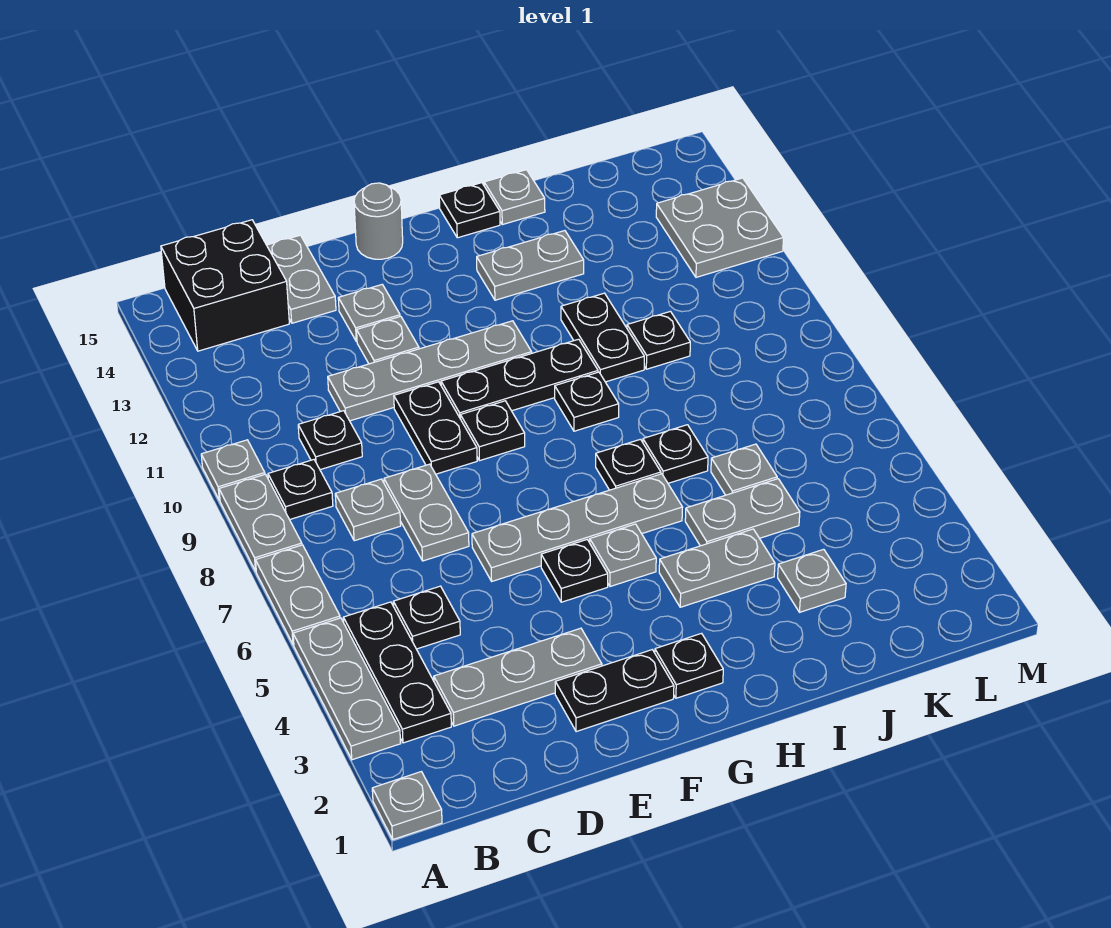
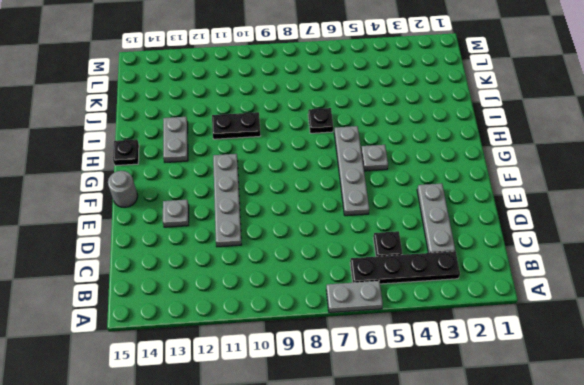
black plate B3:B6 level 1 -> black plate B3:B5 level 1
none -> grey plate A1 level 1
none -> grey plate A3:A5 level 1
none -> grey plate A8:A9 level 1
none -> grey plate A10 level 1

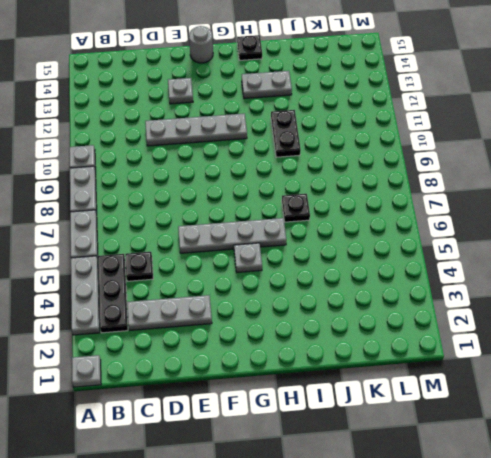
none -> black plate B9 level 1
none -> black brick B14:C15 level 1
none -> grey plate C8 level 1
none -> black plate C10 level 1

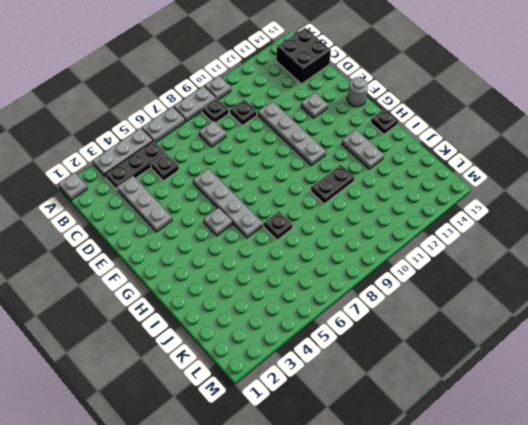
none -> grey plate D7:D8 level 1
none -> grey plate D14:D15 level 1
none -> black plate E2:F2 level 1
none -> black plate E9:E10 level 1

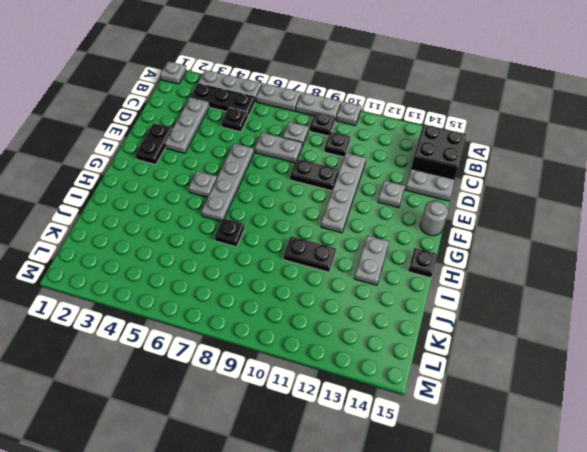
none -> grey plate E12 level 1
none -> black plate F5 level 1
none -> black plate F9 level 1
none -> black plate F10:H10 level 1

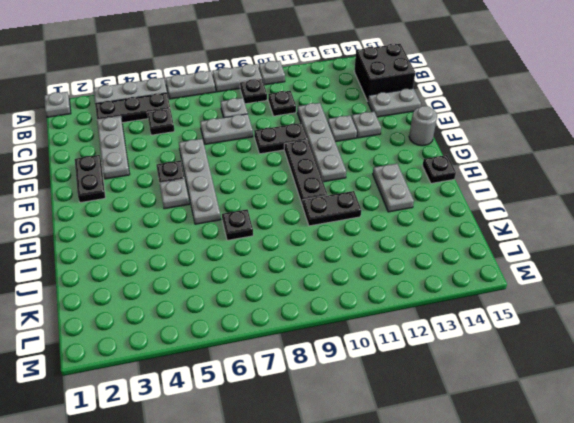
none -> black plate F9 level 1
none -> black plate G2 level 1
none -> grey plate H4:I4 level 1
none -> black plate H7 level 1

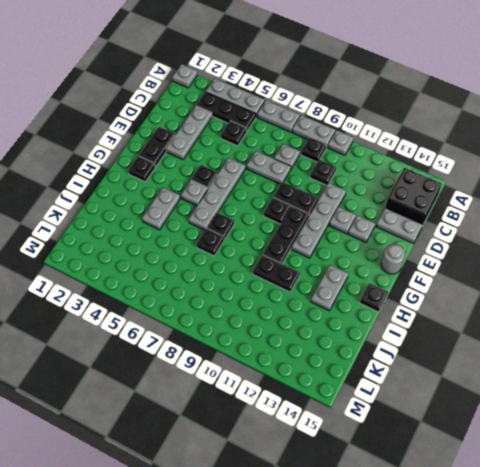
none -> black plate H9 level 1
none -> grey plate I5:J5 level 1
none -> grey plate I15 level 1
none -> grey plate J3 level 1

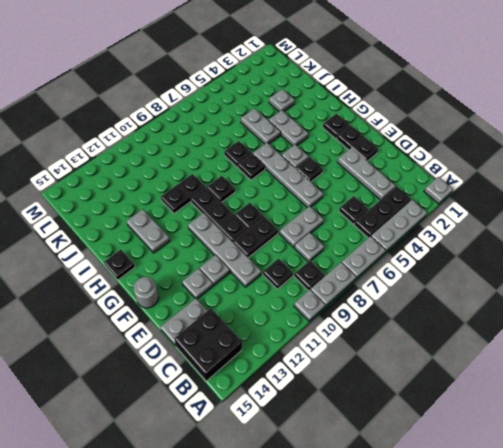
none -> grey plate I15 level 1
none -> grey plate J6 level 1
none -> black plate J10 level 1
none -> grey plate L12:M13 level 1

